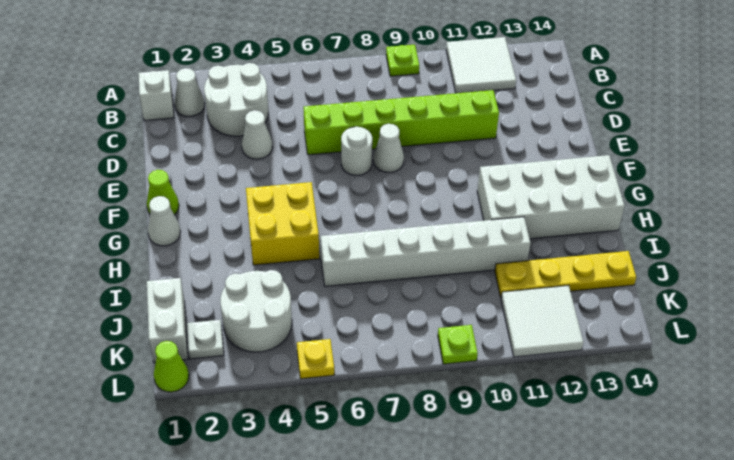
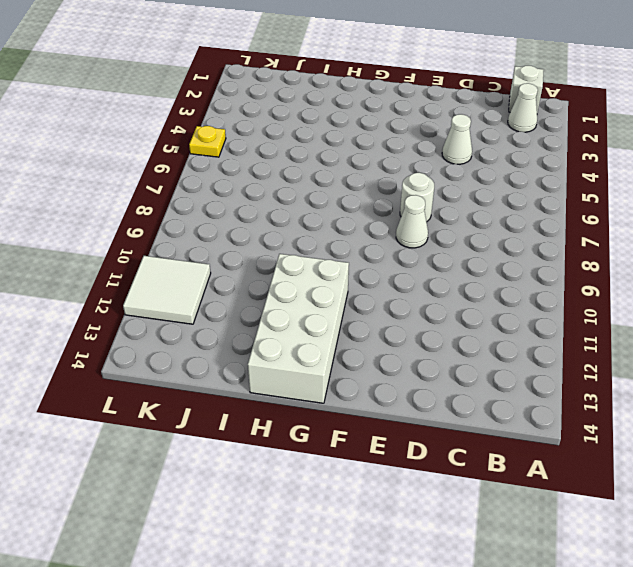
none -> lime plate A9 level 1
none -> white tile A11:B12 level 1
none -> white round brick B3:C4 level 1

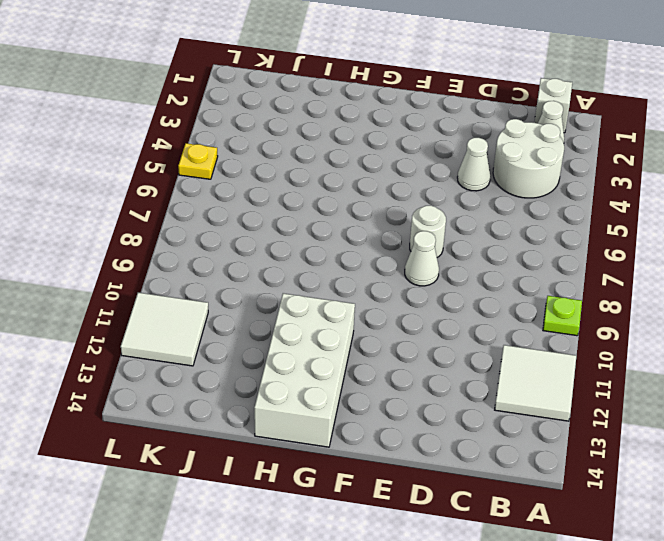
none -> lime brick D6:D11 level 1
none -> lime cone F1 level 1
none -> white cone G1 level 1

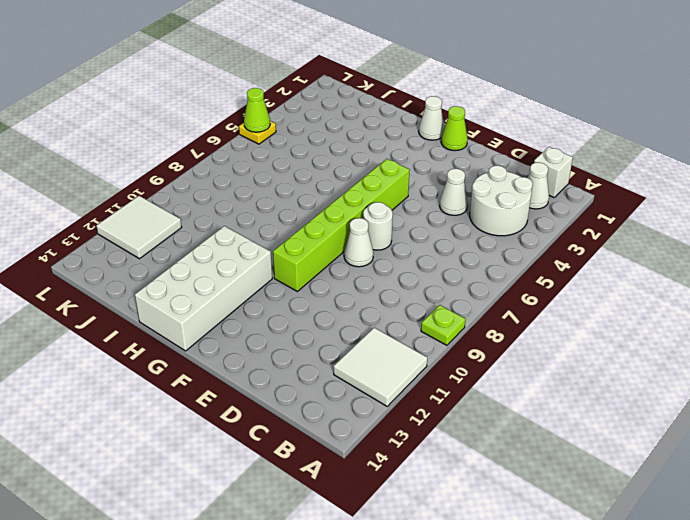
lime brick F5:F10 level 1 -> lime brick D6:D11 level 1
lime cone L5 level 2 -> lime cone L1 level 1
none -> yellow brick G4:H5 level 1
none -> white brick I6:I11 level 1
none -> white brick J1:K1 level 1

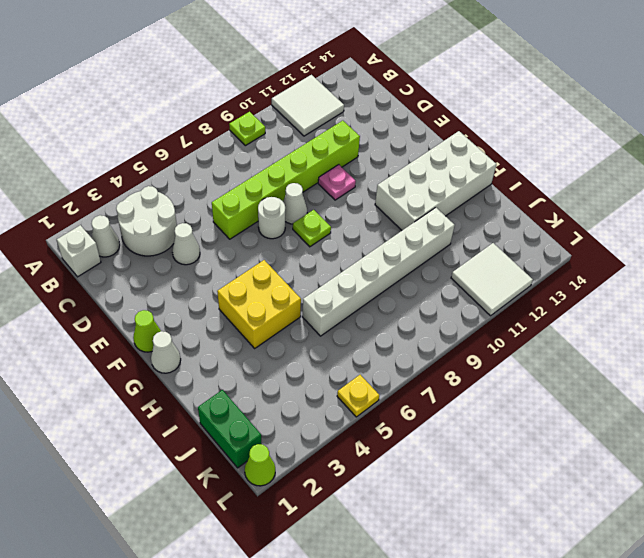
pink plate E10 level 1 -> none
lime plate F8 level 1 -> lime plate L9 level 1
green brick J1:K1 level 1 -> white brick J1:K1 level 1
none -> white round brick J3:K4 level 1
none -> yellow plate J11:J14 level 1
none -> white plate K2 level 1

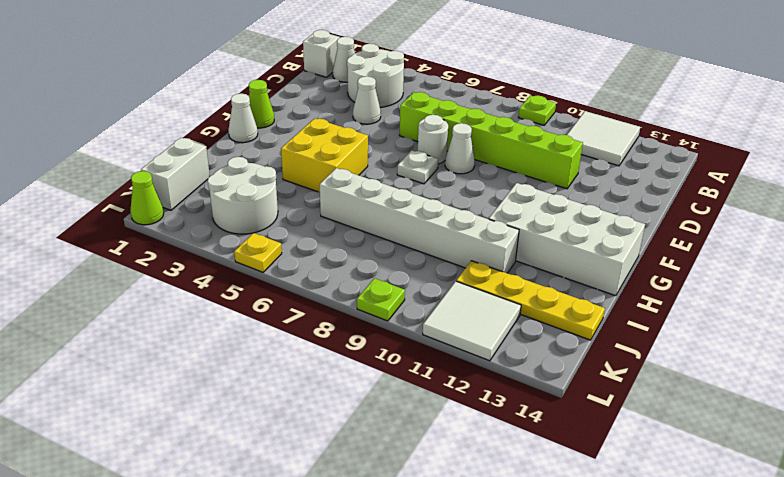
white plate F7 level 1 -> white plate K2 level 1

